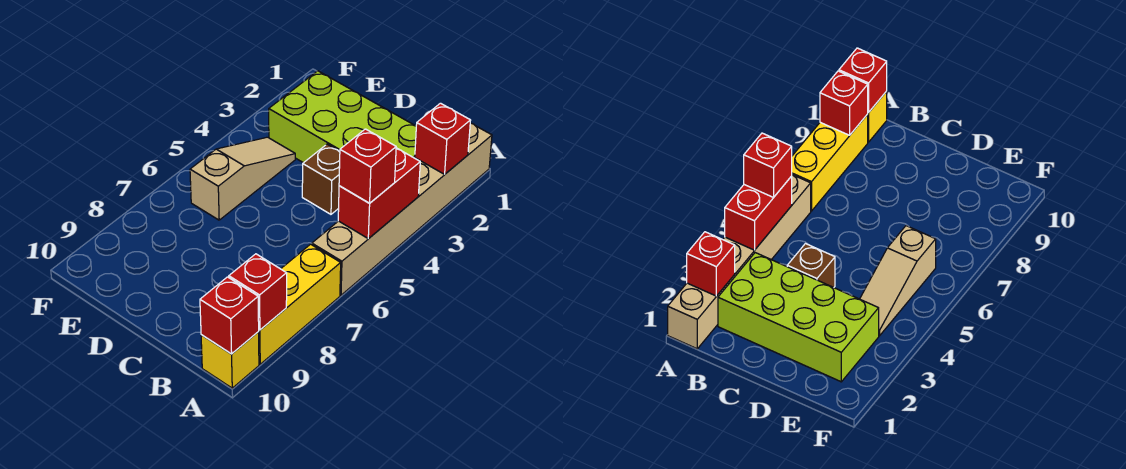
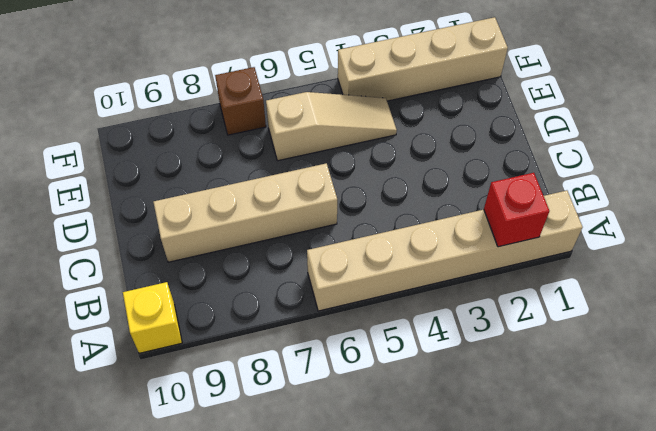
tan brick C6:C9 level 1 -> none
tan brick F1:F4 level 1 -> none
brown brick F7 level 1 -> brown brick C4 level 1
none -> yellow brick A7:A9 level 1
none -> lime brick B2:E3 level 1

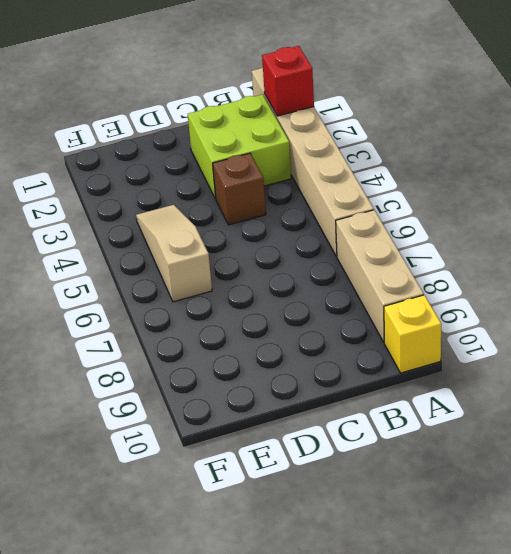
tan brick A7:A9 level 1 -> yellow brick A7:A9 level 1
lime brick B2:C3 level 1 -> lime brick B2:E3 level 1
none -> red brick A4:A5 level 2
none -> red brick A9 level 2

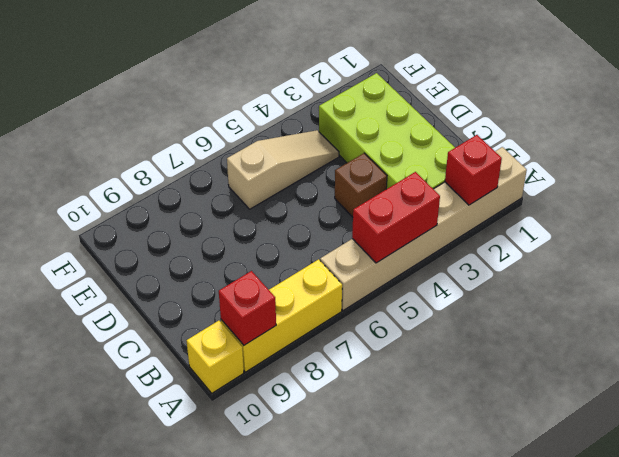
none -> red brick A10 level 2
none -> red brick A5 level 3

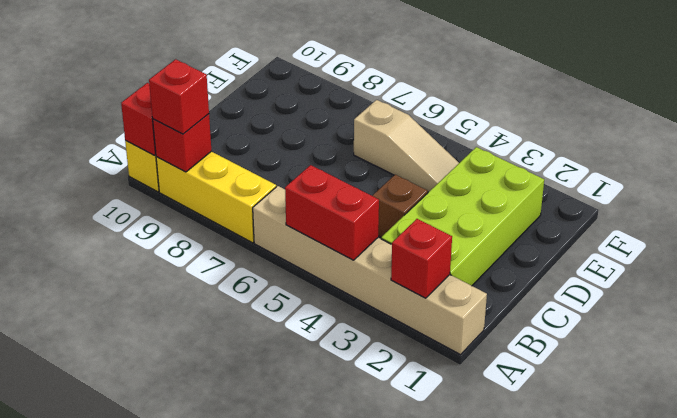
red brick A9 level 3 -> red brick A5 level 3

